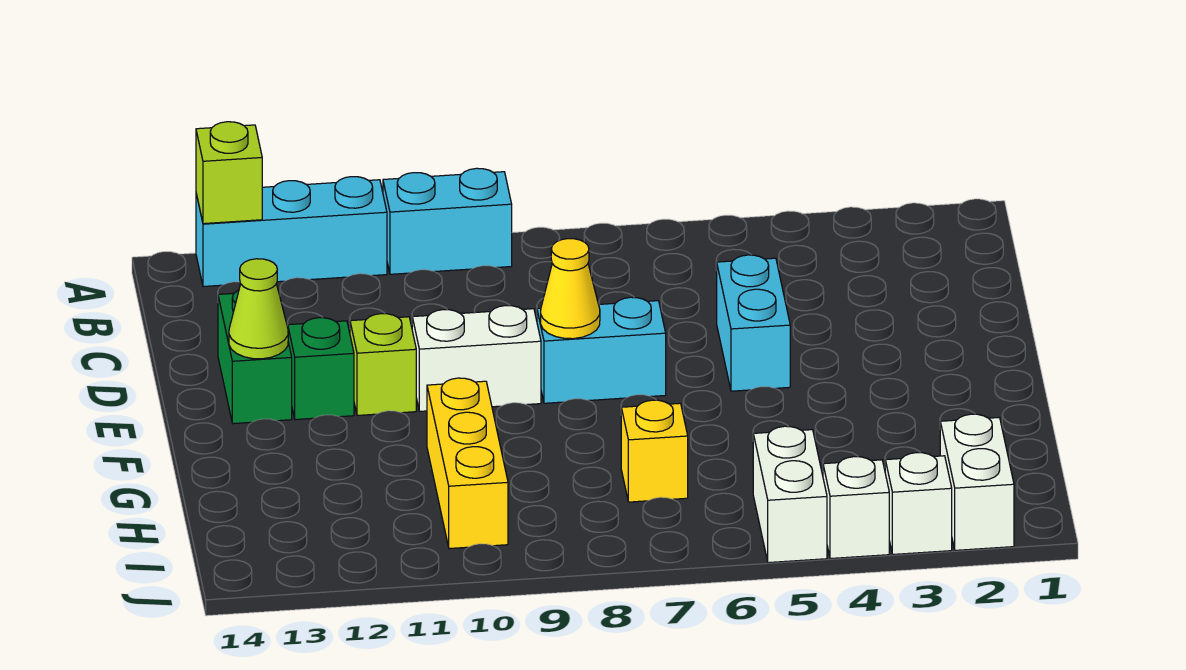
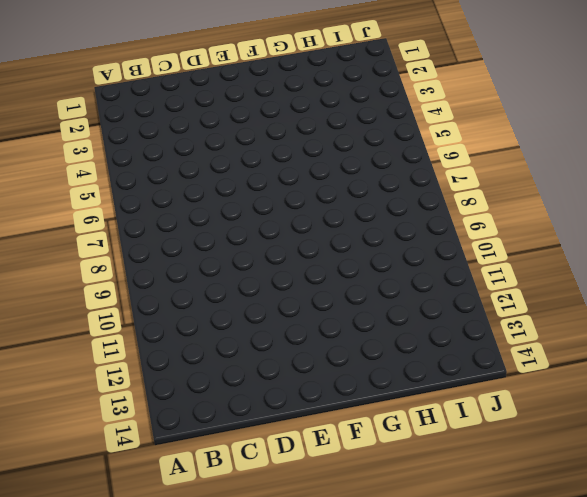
none -> cyan brick A9:A10 level 1
none -> cyan brick A11:A13 level 1
none -> cyan brick D5:E5 level 1

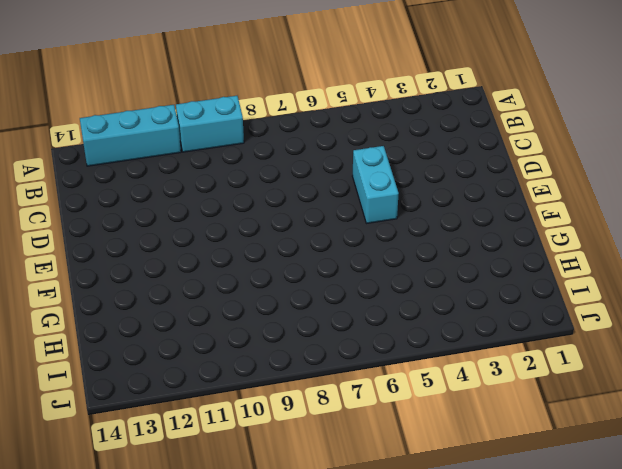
none -> green brick D13:E13 level 1
none -> cyan brick E7:E8 level 1
none -> white brick E9:E10 level 1

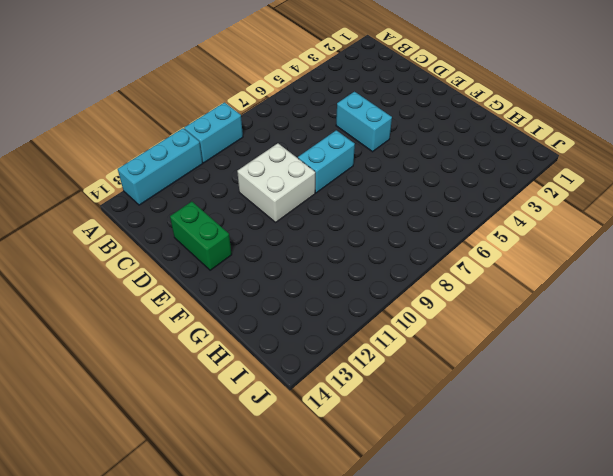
white brick D9:E10 level 1 -> white brick E9:E10 level 1
none -> lime brick E11 level 1
none -> green brick E12 level 1
none -> yellow brick G10:I10 level 1

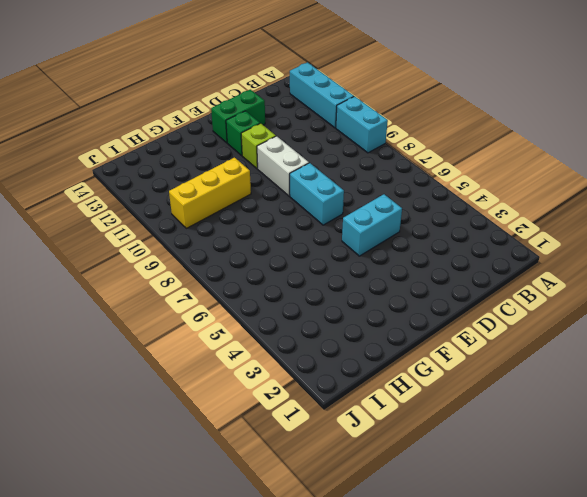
none -> yellow brick H7 level 1
none -> white brick I2:J2 level 1
none -> white brick I5:J5 level 1

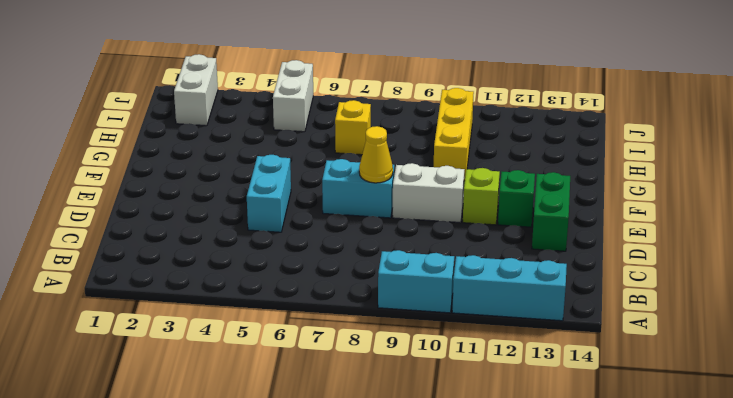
none -> white brick J3 level 1
none -> white brick J4 level 1
none -> lime brick A13 level 2

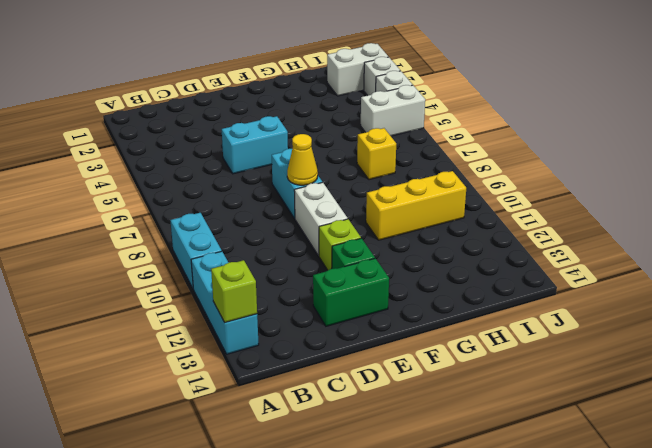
none -> lime cone E13 level 2

